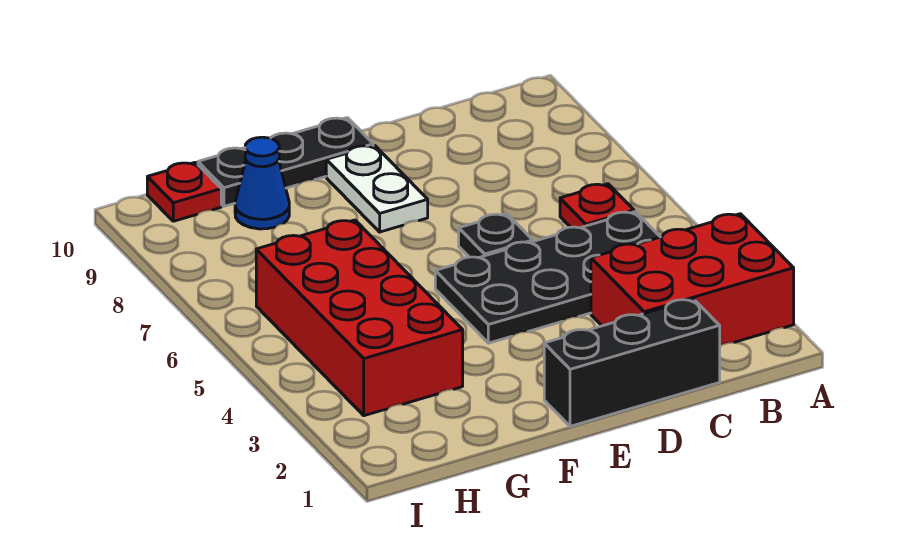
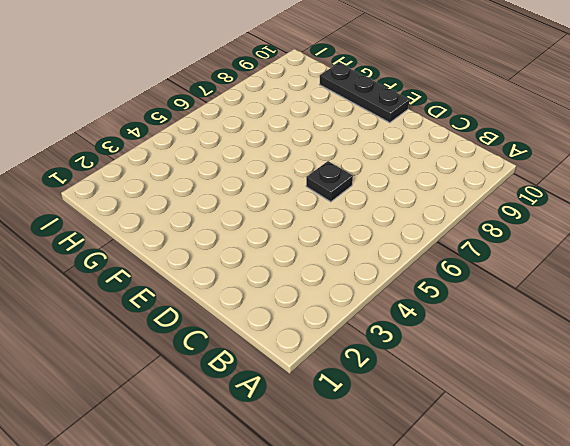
none -> red brick A2:C3 level 1
none -> black plate B4:E5 level 1

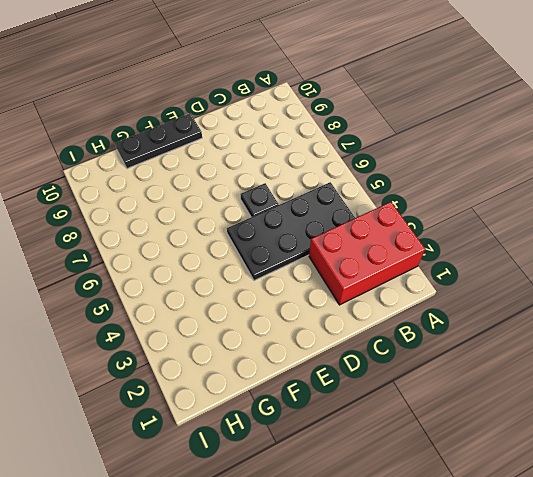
none -> red plate B6 level 1
none -> black brick C1:E1 level 1

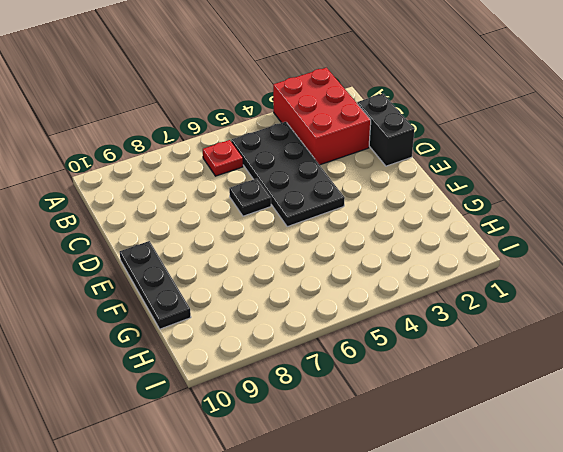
black brick C1:D1 level 1 -> black brick C1:E1 level 1
none -> white plate E8:E9 level 1
none -> red brick G3:H6 level 1

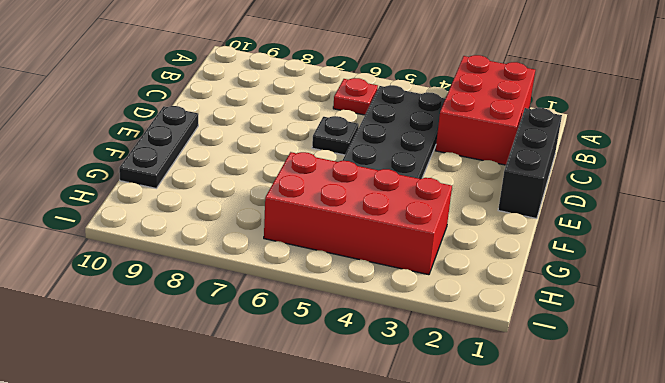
none -> white plate E8:E9 level 1
none -> blue cone G9 level 1

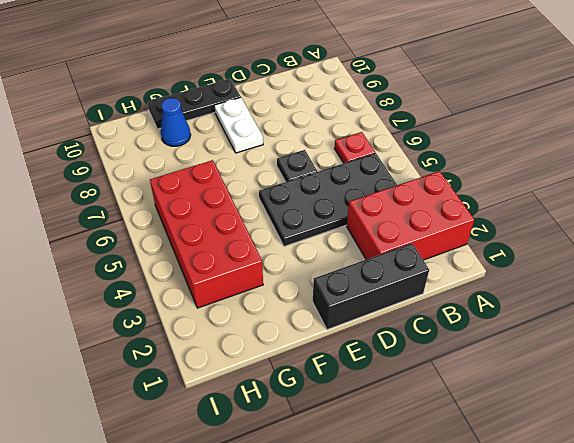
none -> red plate H10 level 1

